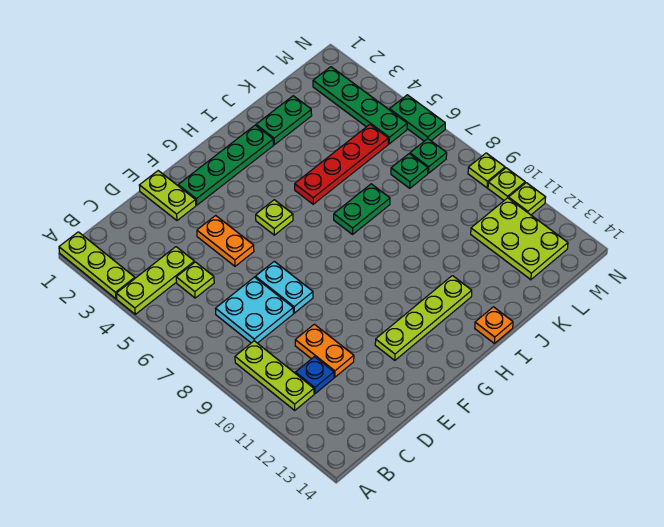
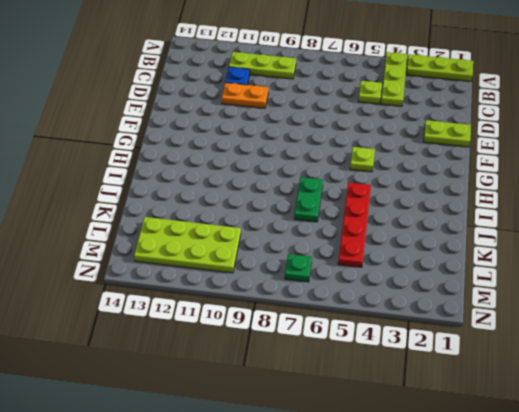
lime plate L10:M13 level 1 -> lime plate L11:M13 level 1
none -> cyan plate C7:D8 level 1
none -> orange plate E4:E5 level 1
none -> cyan plate E7:E8 level 1

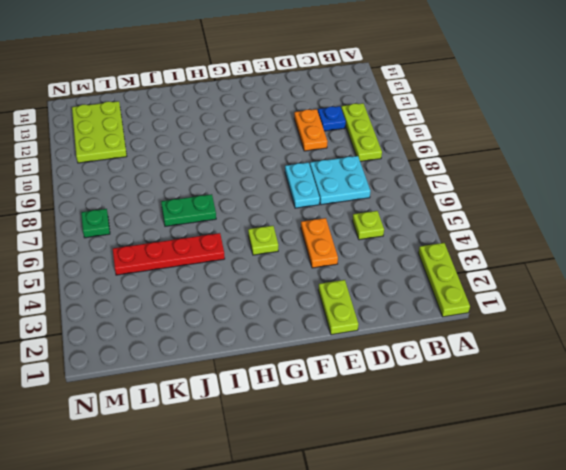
none -> lime plate A4:C4 level 1
none -> green plate F2:I2 level 1
none -> lime plate F12:I12 level 1

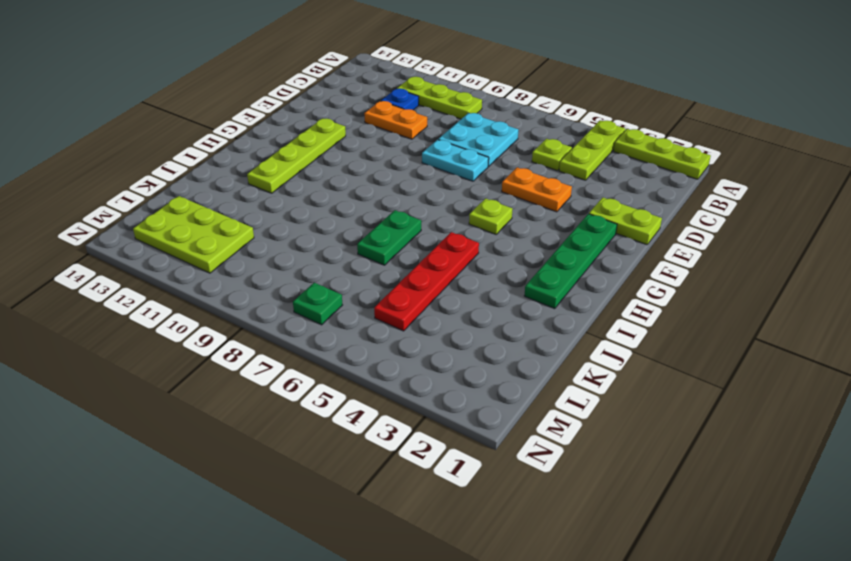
none -> orange plate I14 level 1
none -> green plate J2:K2 level 1
none -> green plate L7 level 1

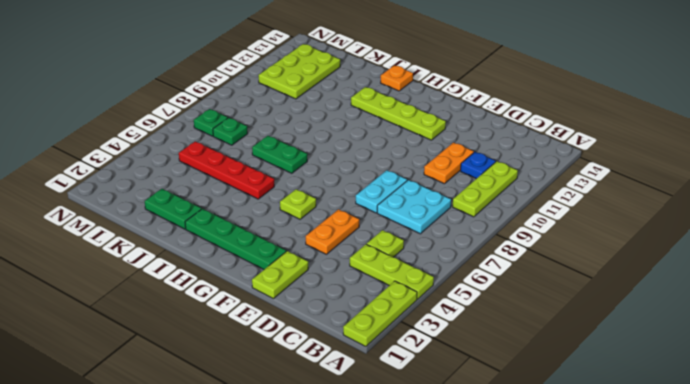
none -> green plate M2:M5 level 1
none -> green plate N5:N6 level 1
none -> lime plate N9 level 1

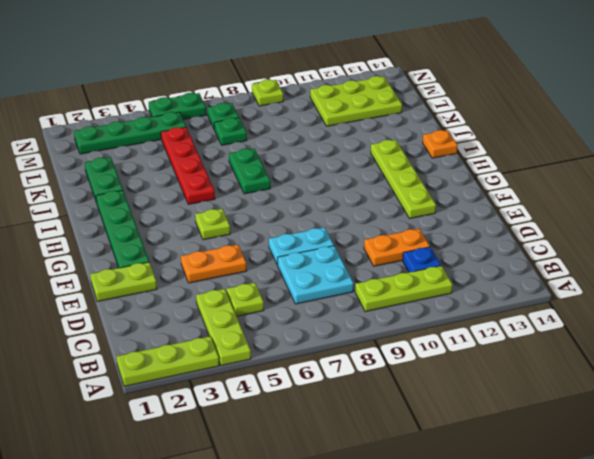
none -> lime plate N10 level 1
none -> lime plate N11 level 1

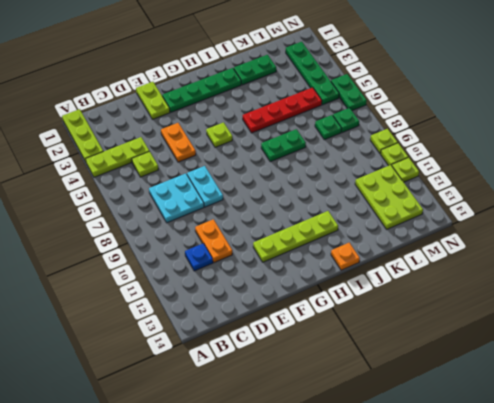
none -> lime plate B9:B11 level 1

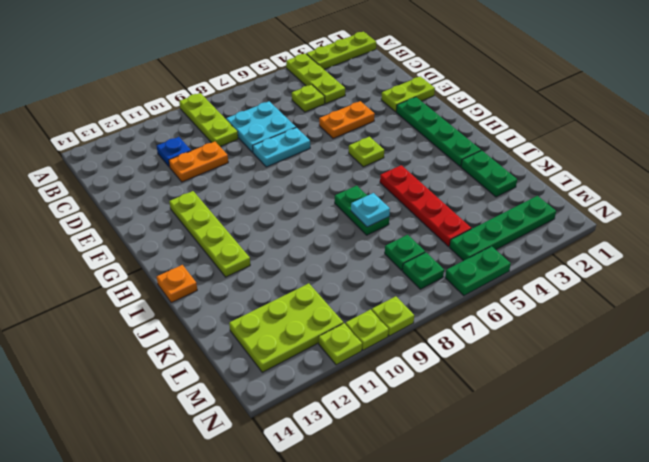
lime plate A9:C9 level 1 -> lime plate B9:B11 level 1
cyan plate J7 level 2 -> none

